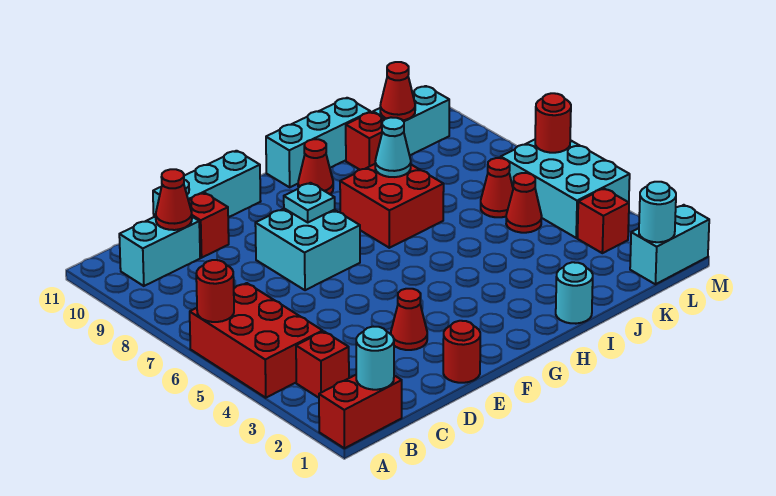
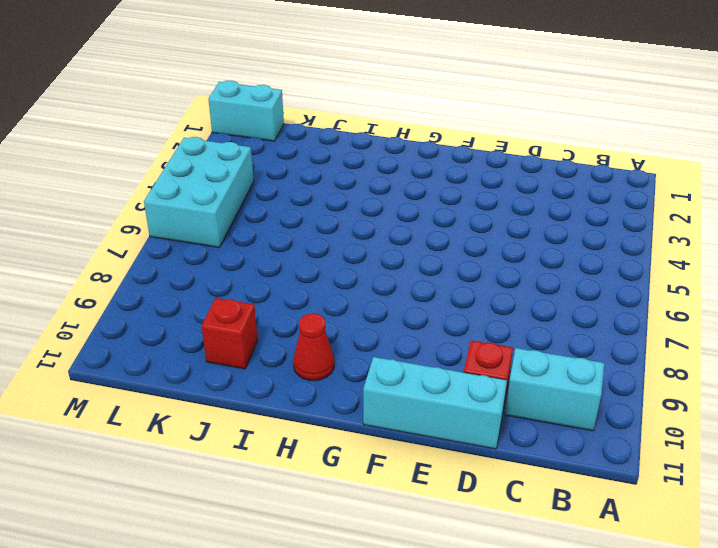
none -> red brick A1:B1 level 1
none -> red brick A4:B6 level 1
none -> red brick B3 level 1

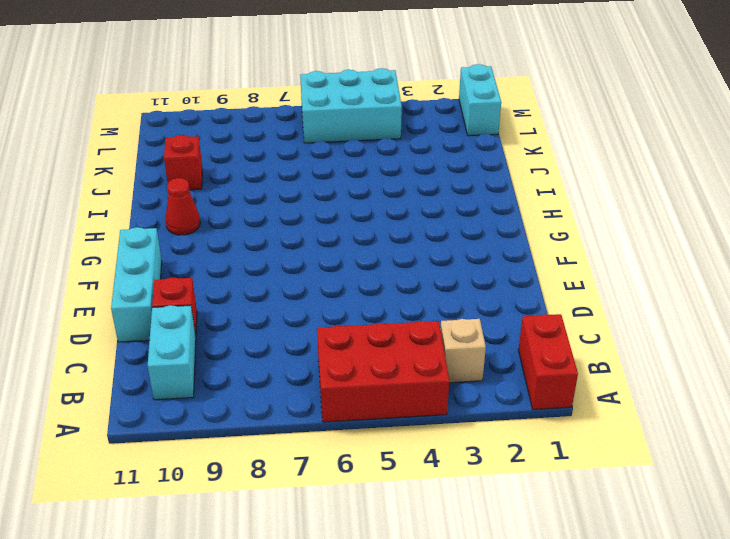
tan brick B3 level 1 -> red brick B3 level 1
none -> red round brick E1 level 1
none -> red cone E3 level 1
none -> cyan brick E7:F8 level 1

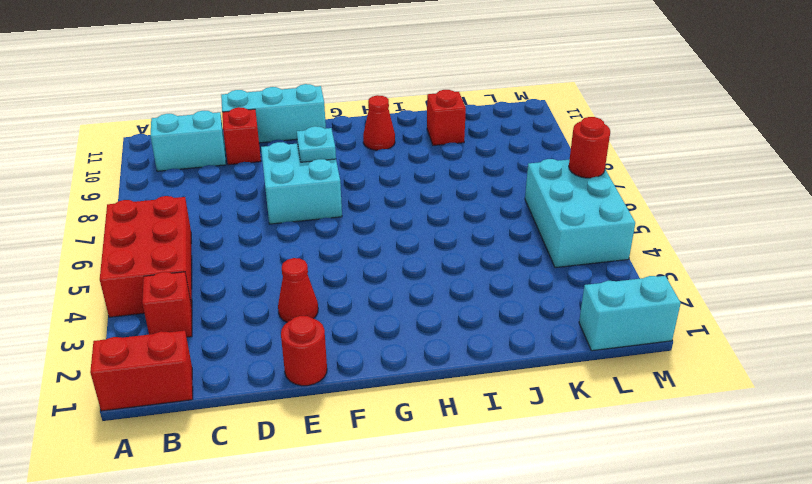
none -> red brick H7:I8 level 1
none -> cyan brick H11:J11 level 1
none -> cyan round brick I1 level 1

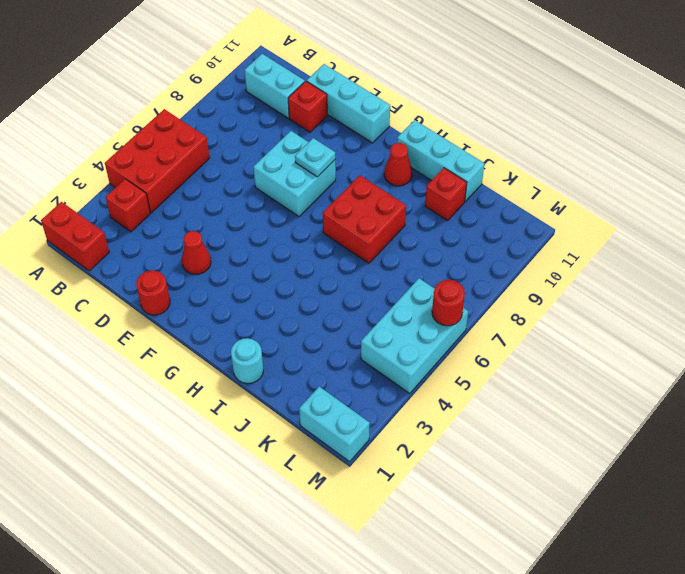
none -> red cone K5 level 1
none -> red cone K6 level 1
none -> cyan brick K10:L10 level 1

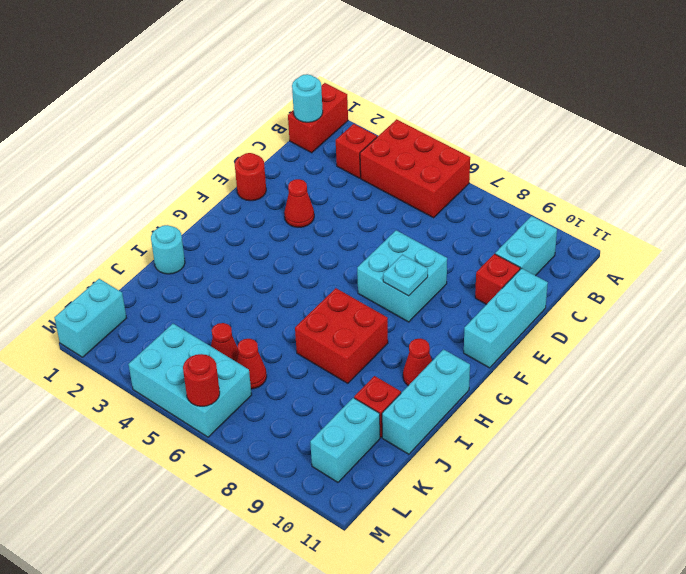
none -> red brick L3 level 1
none -> red round brick A6 level 2
none -> red cone C10 level 2

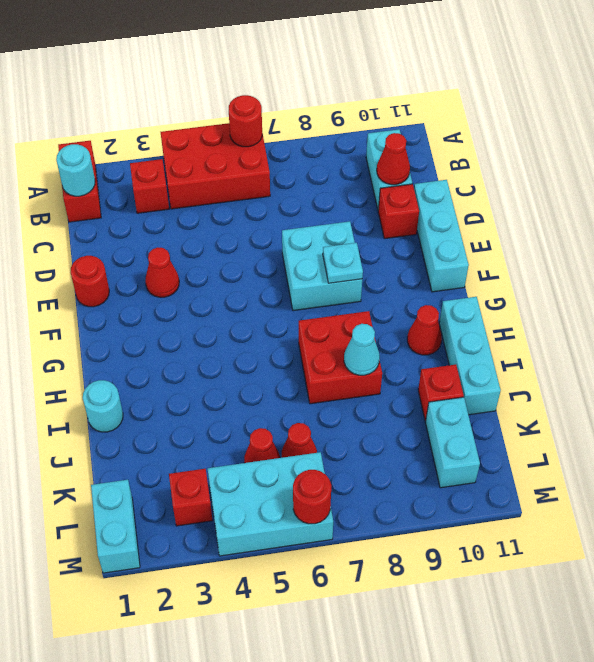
none -> red cone K10 level 2
none -> cyan round brick L1 level 2

